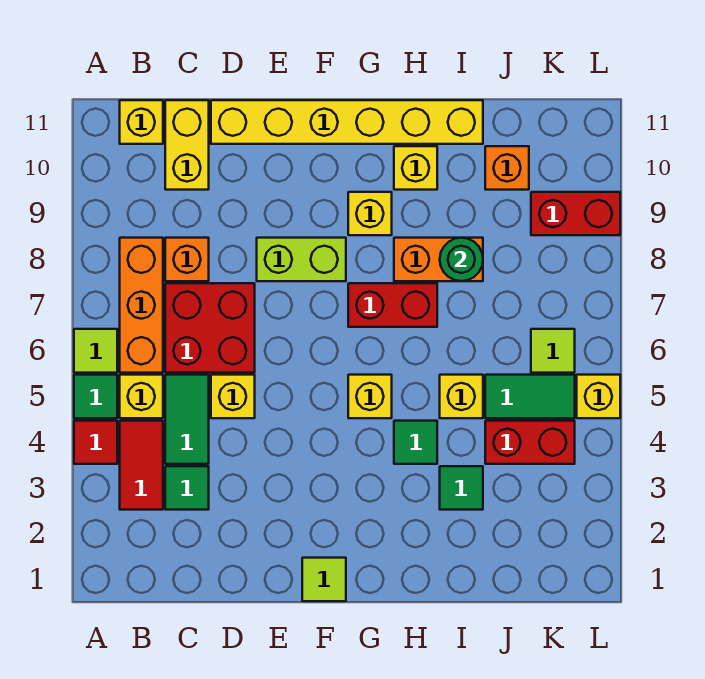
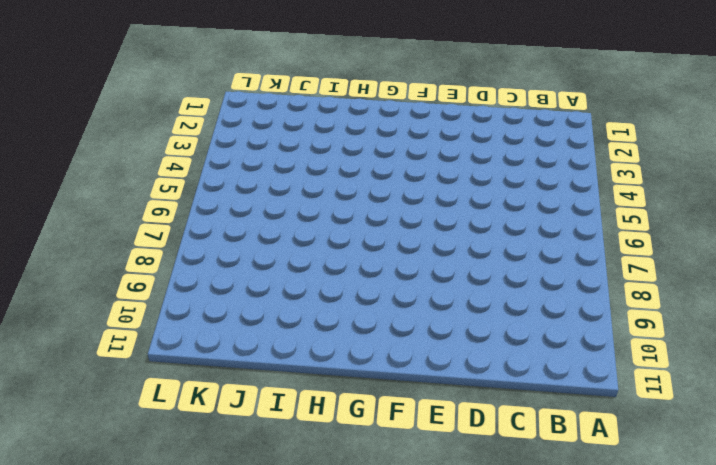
none -> red tile A4 level 1
none -> green tile A5 level 1
none -> lime tile A6 level 1
none -> red tile B3:B4 level 1

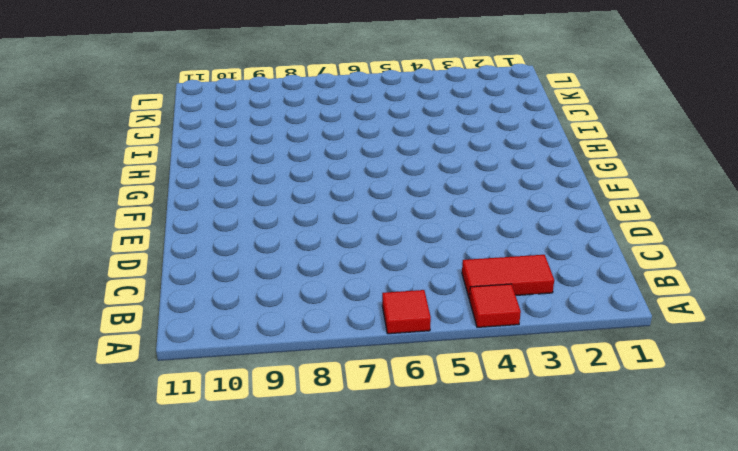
red tile A6 level 1 -> lime tile A6 level 1
none -> green tile A5 level 1
none -> yellow brick B5 level 1
none -> orange brick B6:B8 level 1
none -> yellow brick B11 level 1

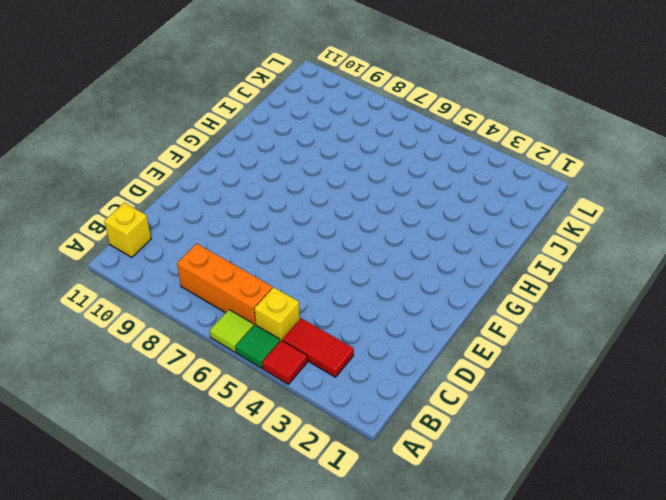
none -> green tile C3 level 1
none -> green tile C4:C5 level 1
none -> red brick C6:D7 level 1
none -> orange brick C8 level 1

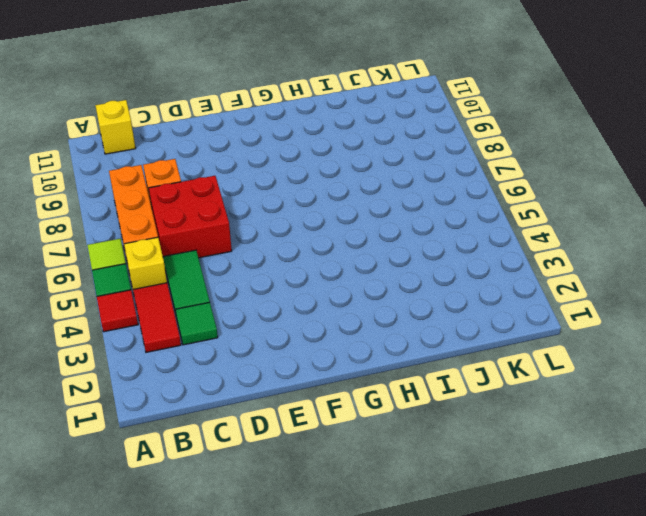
none -> yellow brick C10:C11 level 1
none -> yellow brick D5 level 1
none -> yellow brick D11:I11 level 1
none -> lime brick E8:F8 level 1

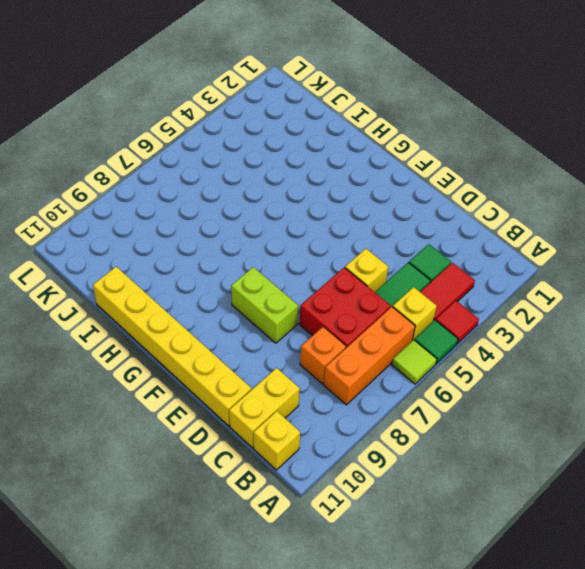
none -> lime tile F1 level 1
none -> yellow brick G5 level 1
none -> red brick G7:H7 level 1
none -> yellow brick G9 level 1

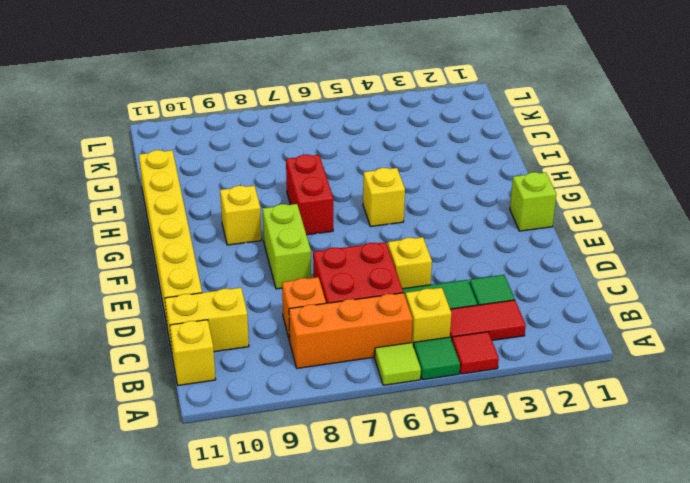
lime brick F1 level 1 -> lime tile F1 level 1
none -> green tile H4 level 1
none -> orange brick H8:I8 level 1
none -> yellow brick H10 level 1
none -> green tile I3 level 1

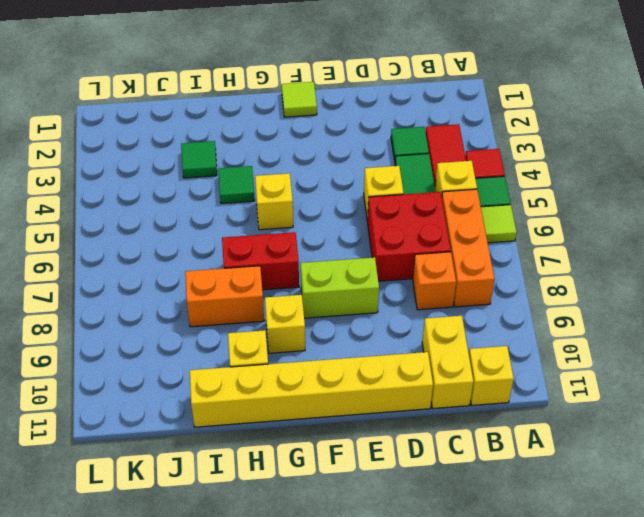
none -> yellow brick I5 level 1
none -> red brick J4:K4 level 1
none -> green tile J5:K5 level 1
none -> orange brick J10 level 1

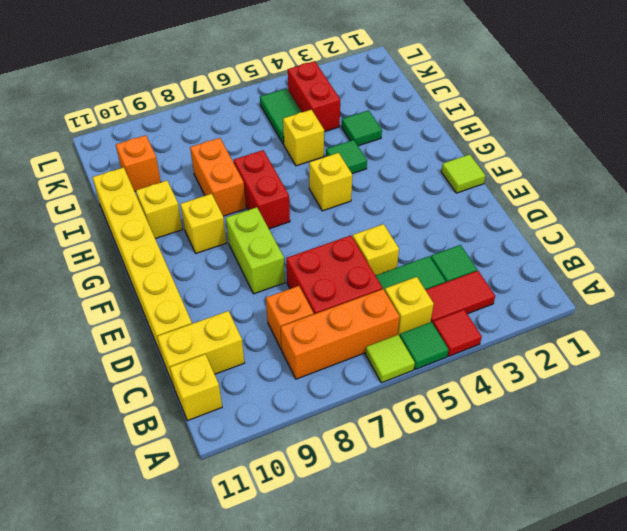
none -> lime tile K6 level 1
none -> red brick K9:L9 level 1
none -> yellow brick L5 level 1
none -> green round brick I8 level 2

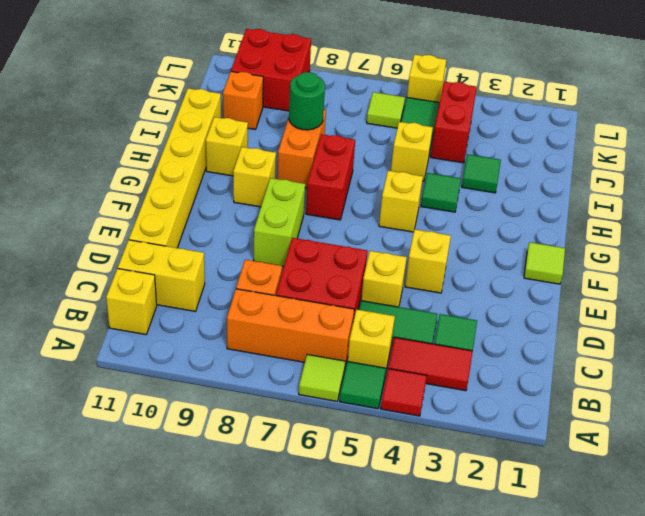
yellow brick E4 level 1 -> none
red brick K9:L10 level 1 -> red brick K9:L9 level 1

